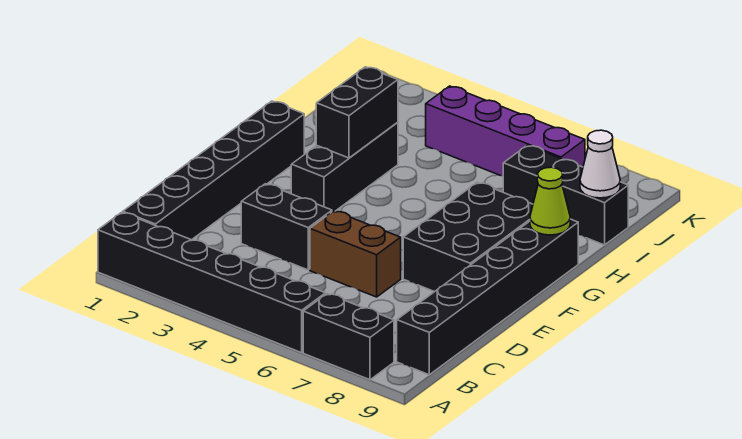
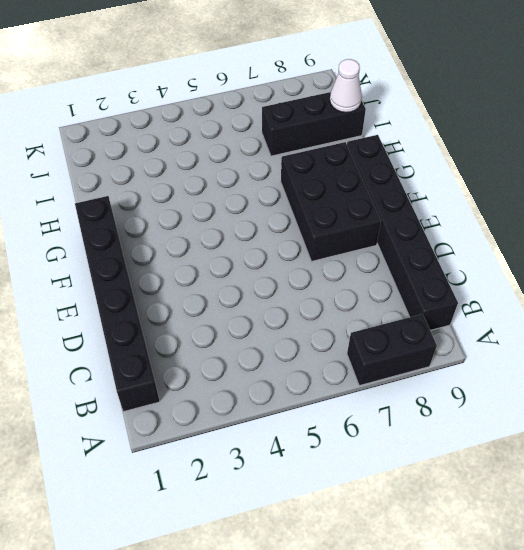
none -> black brick A1:A6 level 1
none -> black brick D3:D4 level 1
none -> brown brick D5:D6 level 1

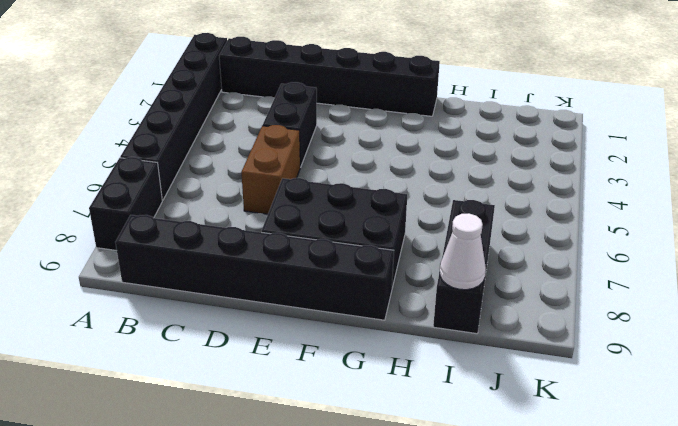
none -> black brick F3:H3 level 1
none -> purple brick J4:J7 level 1
none -> black brick G3:H3 level 2

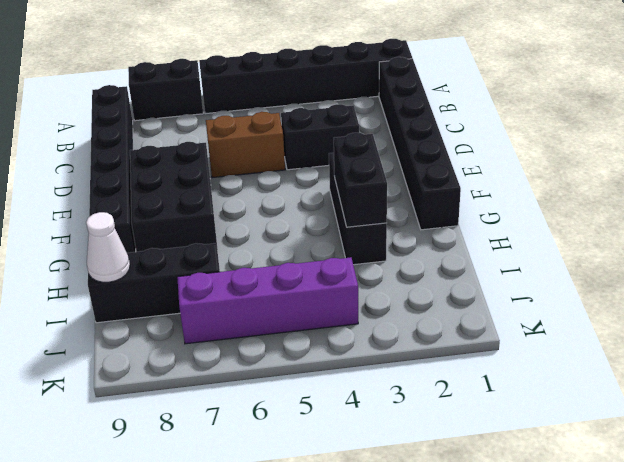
none -> lime cone G9 level 2

